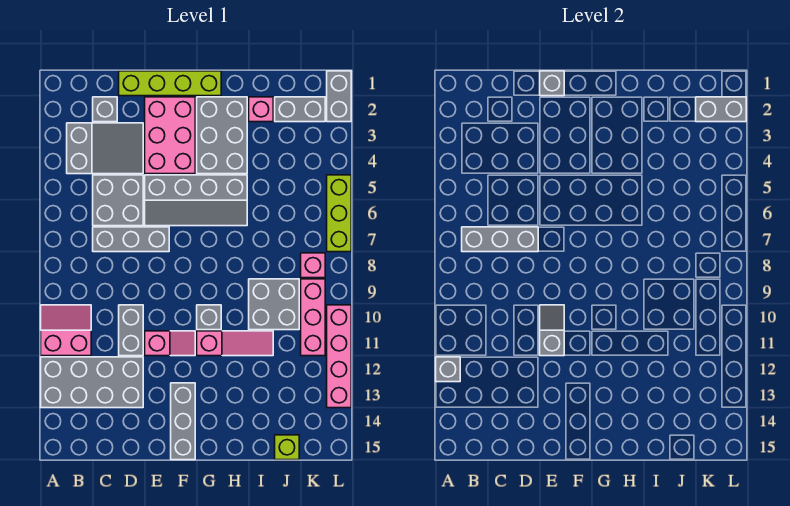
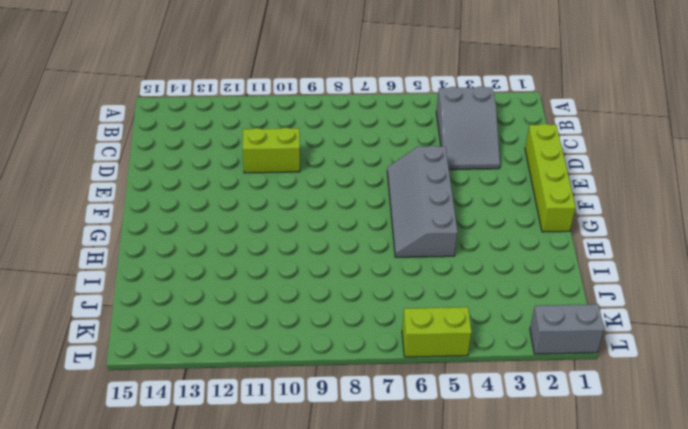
lime brick D10:D11 level 1 -> grey brick D10:D11 level 1
lime brick L5:L6 level 1 -> lime brick L5:L7 level 1
none -> pink slope A10:B11 level 1 top 11
none -> grey brick A12:D13 level 1
none -> grey brick C2 level 1

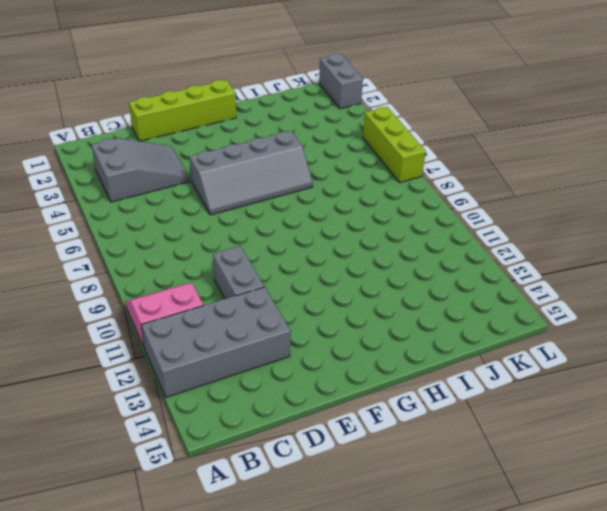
none -> grey brick C2 level 1
none -> grey brick C5:D6 level 1
none -> grey brick C7:E7 level 1

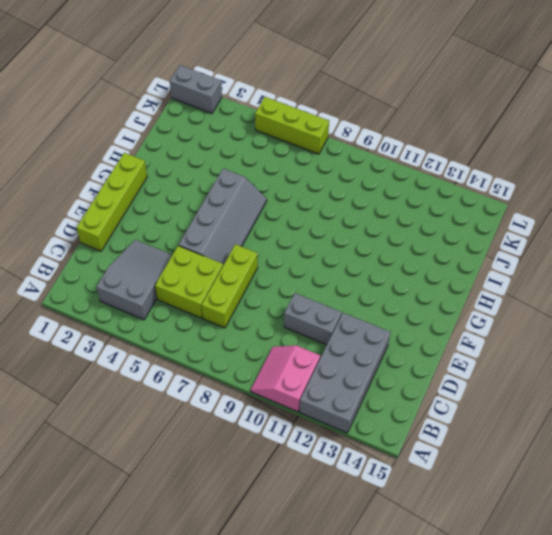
lime brick C5:D6 level 1 -> grey brick C5:D6 level 1
lime brick C7:E7 level 1 -> grey brick C7:E7 level 1
none -> grey brick C2 level 1
none -> pink brick E2:F4 level 1
none -> pink slope E11:F11 level 1 top E

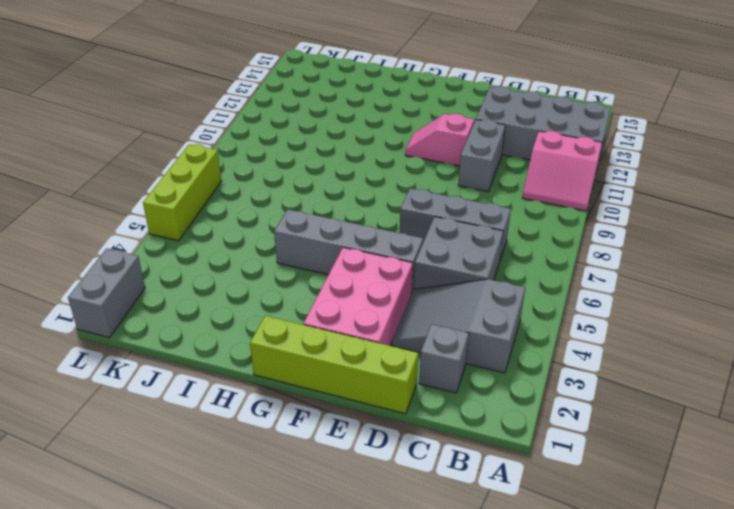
none -> grey brick F13:F15 level 1
none -> grey brick G2:H4 level 1
none -> grey brick G10 level 1

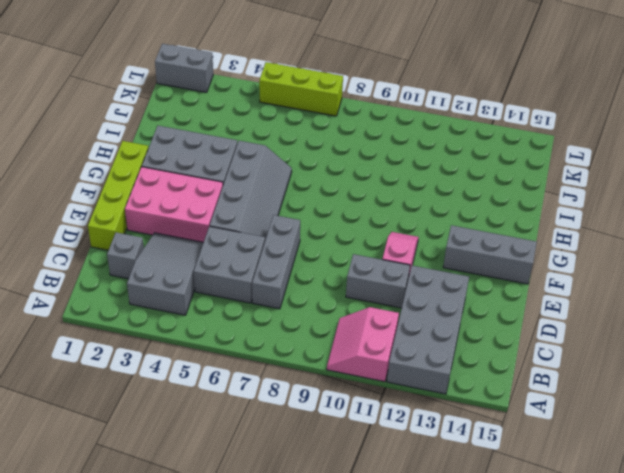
none -> grey brick G10 level 1
none -> pink slope G11:I11 level 1 top G
none -> pink brick I2 level 1

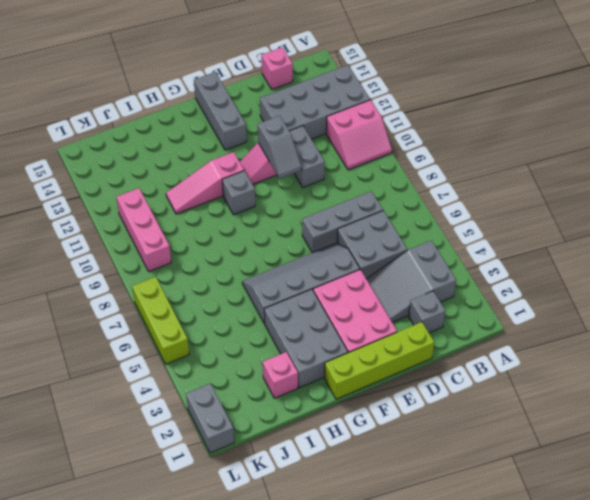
pink brick C15 level 1 -> pink brick K8 level 1
none -> grey brick I9:J10 level 1
none -> grey brick J2:K2 level 1
none -> lime brick J15 level 1

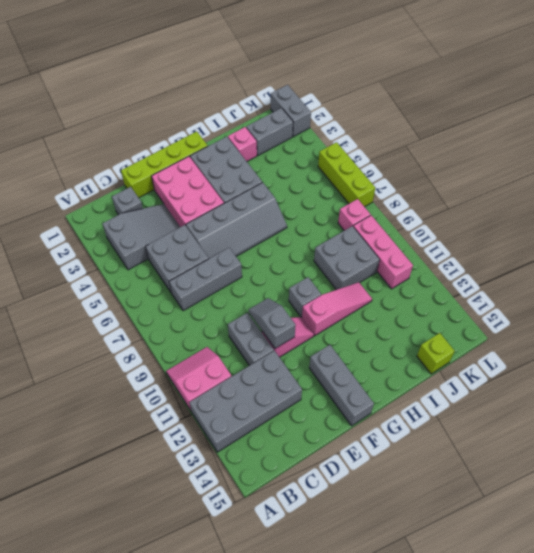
none -> pink brick L10:L13 level 1
none -> grey brick A12 level 2
none -> grey brick B7:D7 level 2

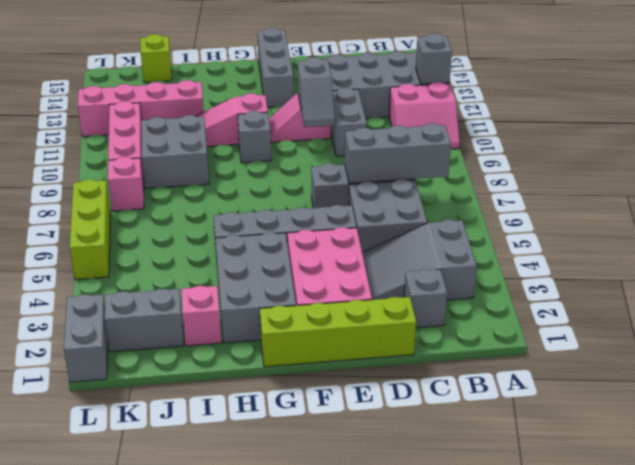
pink brick I12:L12 level 1 -> pink brick L10:L13 level 1
none -> grey brick E1 level 2
none -> grey brick K2:L2 level 2

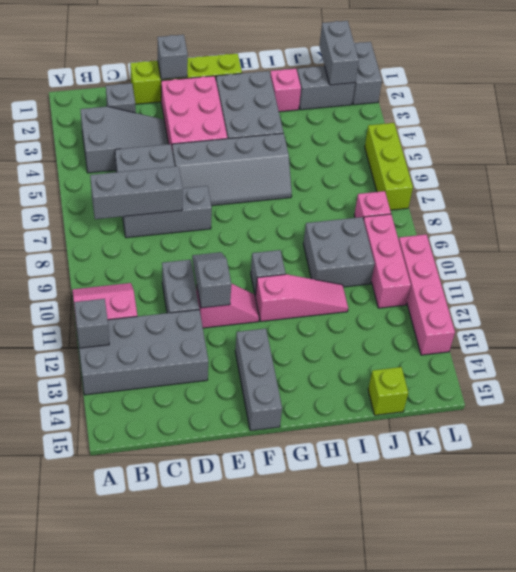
grey brick K1:K2 level 2 -> grey brick K2:L2 level 2

